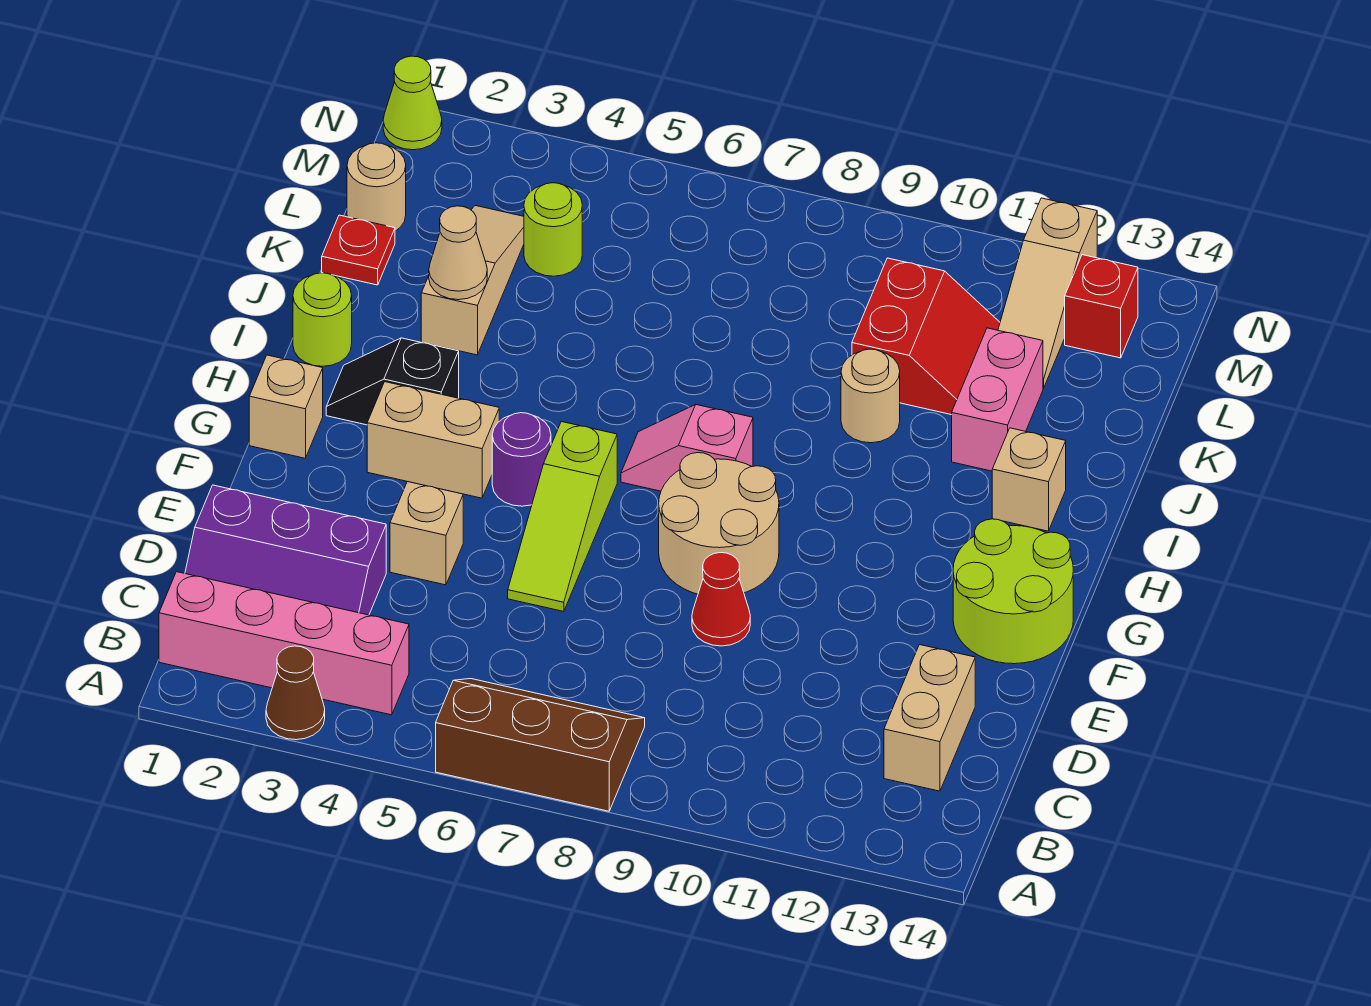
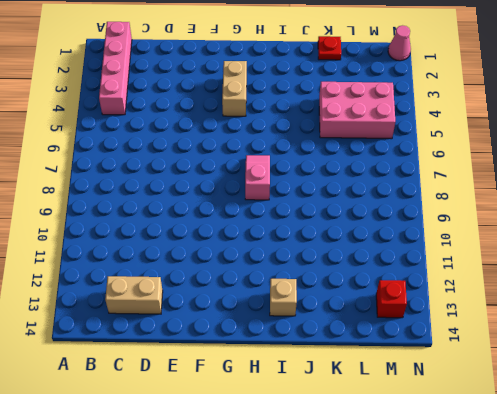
pink brick K4:M5 level 1 -> lime round brick L4 level 1
pink cone N1 level 1 -> lime cone N1 level 1
none -> brown cone A3 level 1
none -> brown slope A6:B8 level 1 top A
none -> purple slope C1:D3 level 1 top D

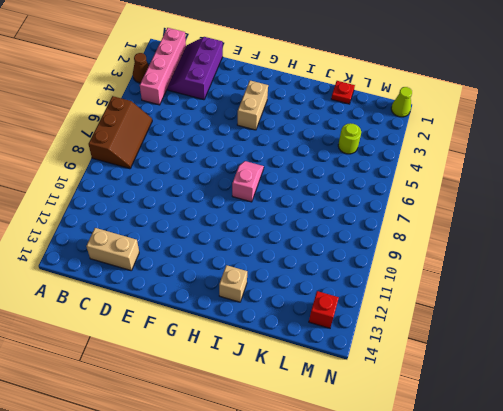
none -> tan brick E4 level 1
none -> lime slope E6:G6 level 1 top G
none -> red cone E9 level 1

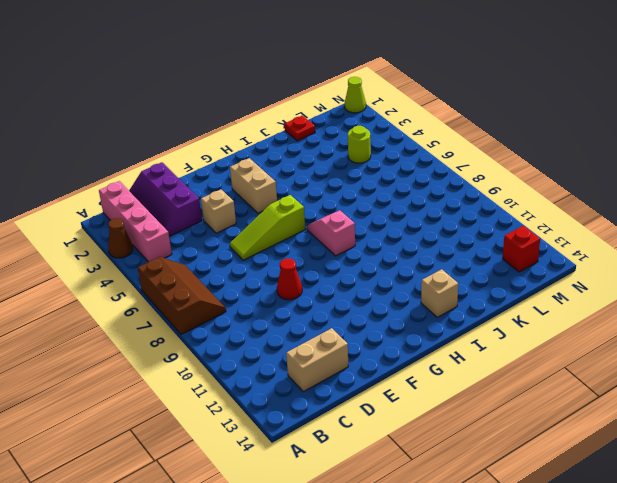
none -> tan round brick F8:G9 level 1
none -> lime round brick F13:G14 level 1
none -> tan brick G1 level 1

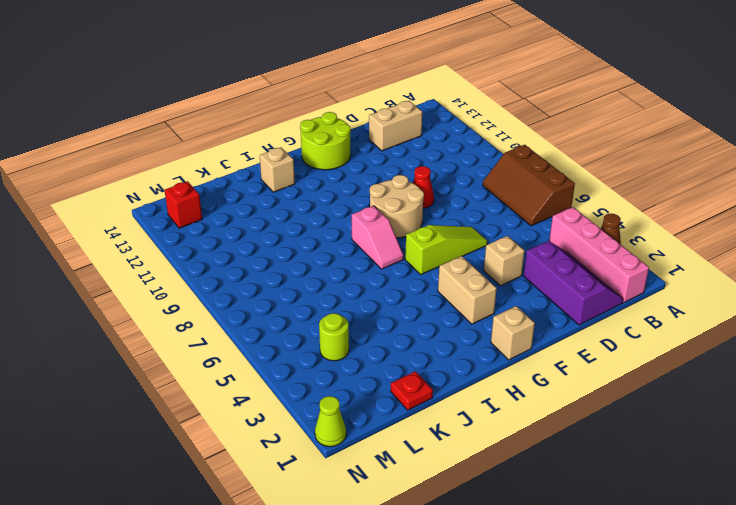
none -> purple round brick G5 level 1
none -> black slope H2:H3 level 1 top 3
none -> lime round brick I1 level 1

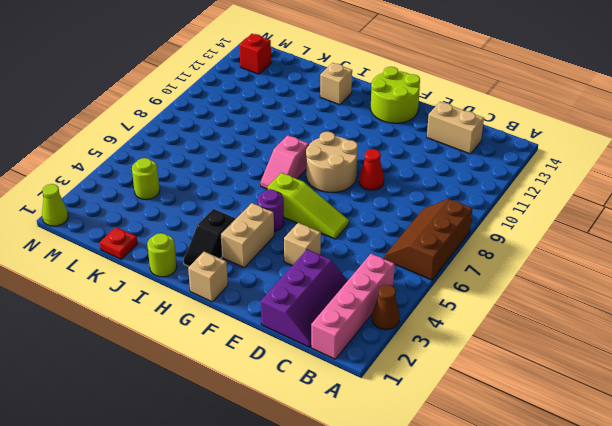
none -> tan slope J3:L3 level 1 top J
none -> tan round brick J10 level 1
none -> pink brick J12:K12 level 1

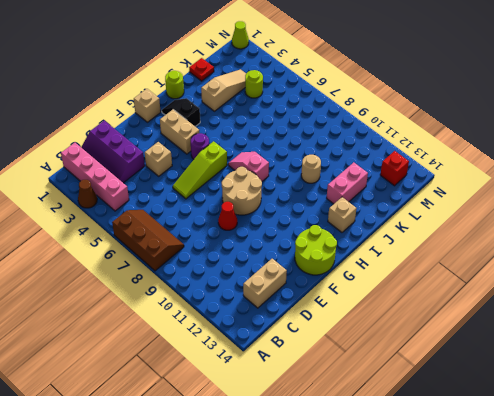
none -> red slope K10:L11 level 1 top 10
none -> tan round brick L1 level 1
none -> tan slope L12:N12 level 1 top N

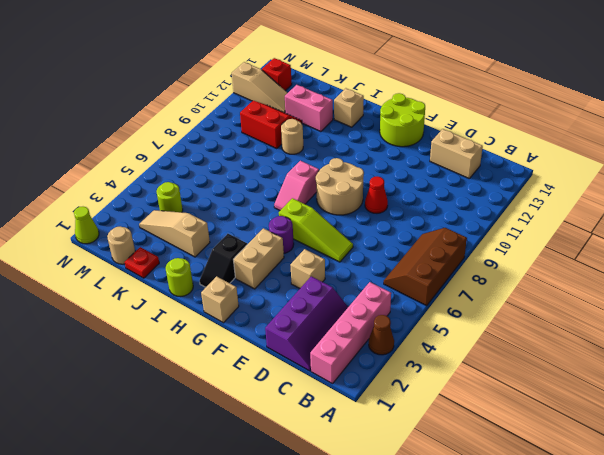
none -> tan cone J3 level 2

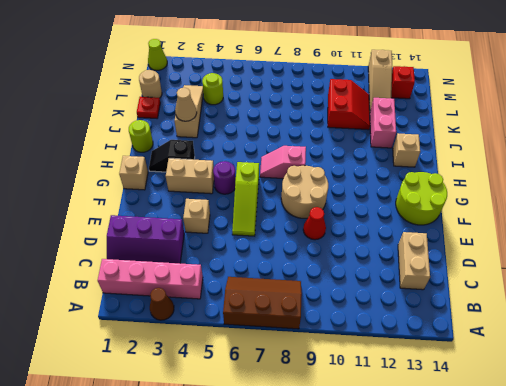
none -> tan round brick J10 level 1

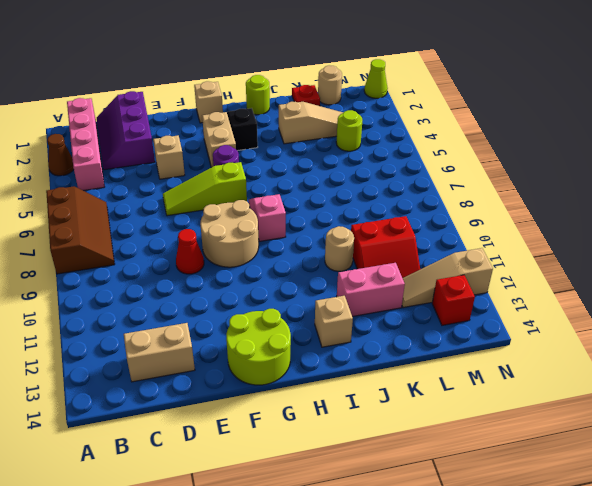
none -> tan cone J3 level 2

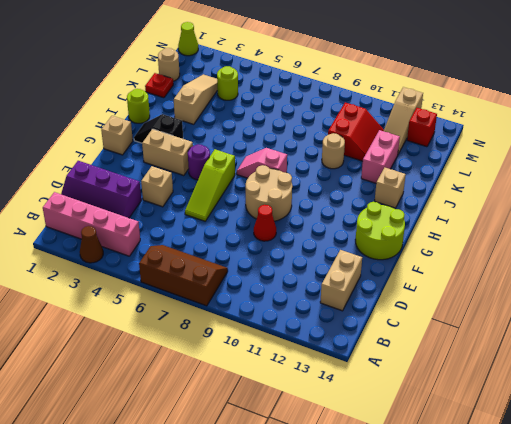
none -> tan cone J3 level 2

